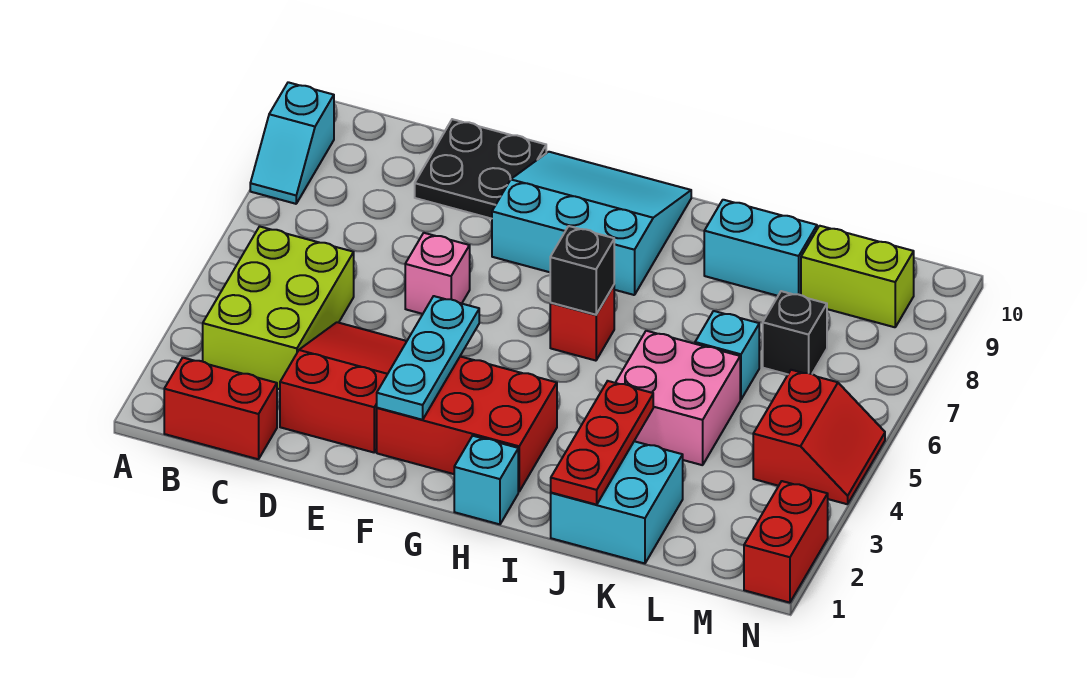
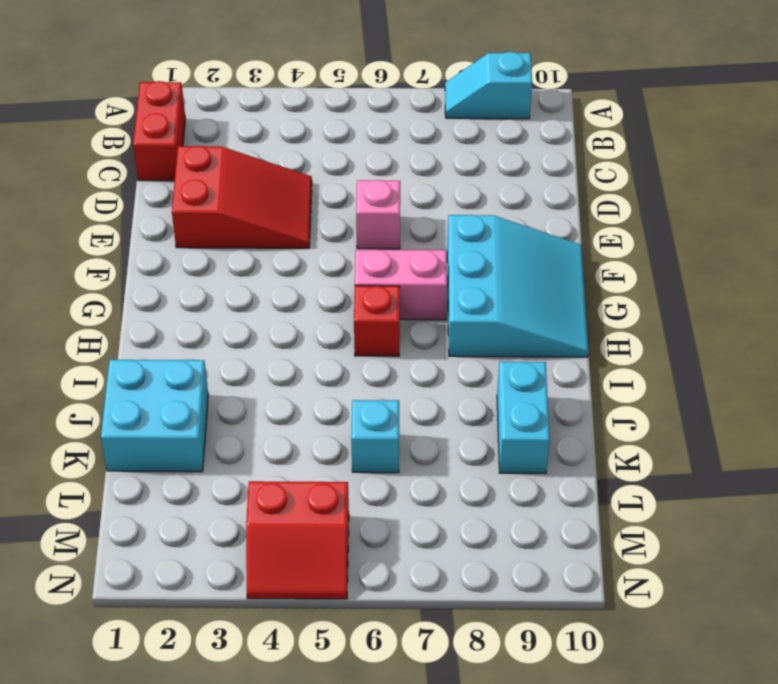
pink brick G6:G7 level 1 -> none
none -> lime brick B3:C5 level 1
none -> black plate D9:E10 level 1
none -> red brick F2:H3 level 1

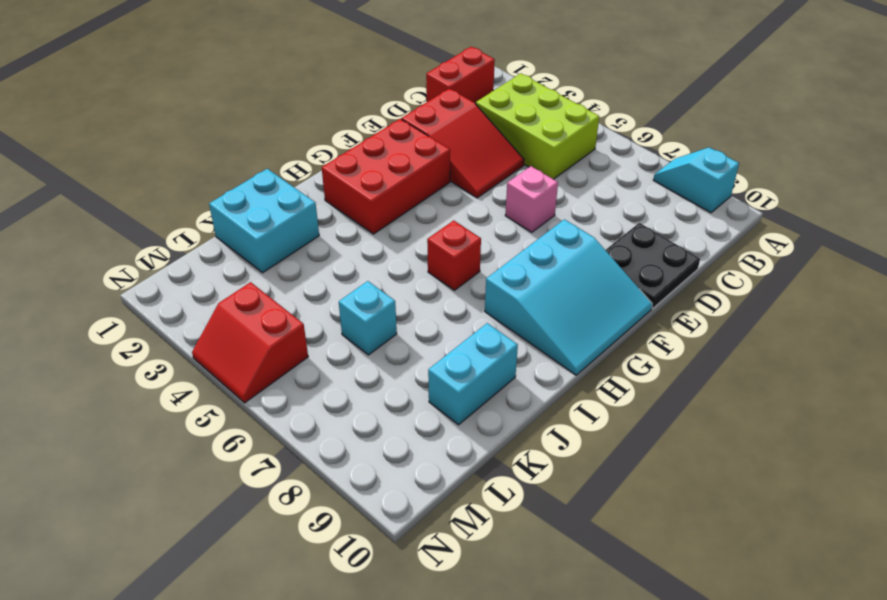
none -> cyan brick H1 level 1
none -> pink brick J4:K5 level 1
none -> black brick L7 level 1

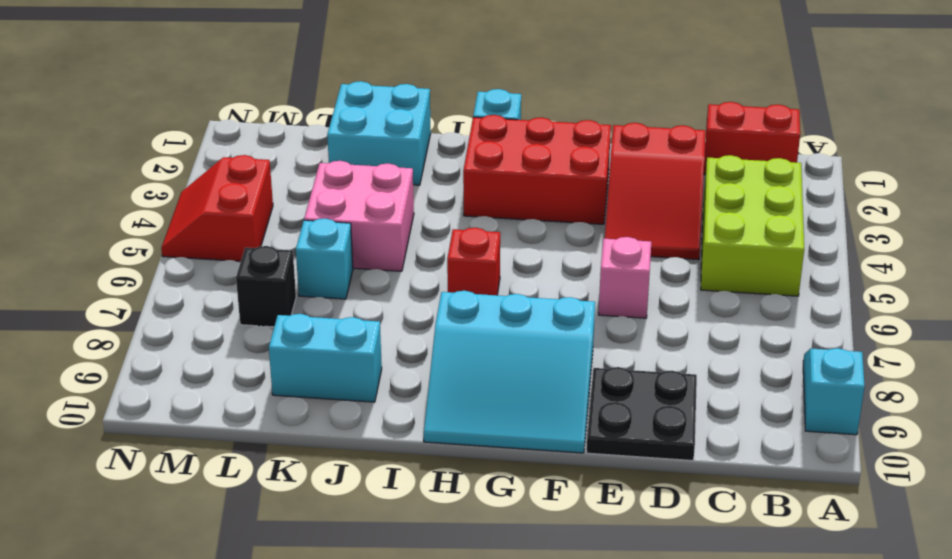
none -> lime brick L9:M9 level 1
none -> red brick N1:N2 level 1
none -> cyan plate F2:F4 level 2

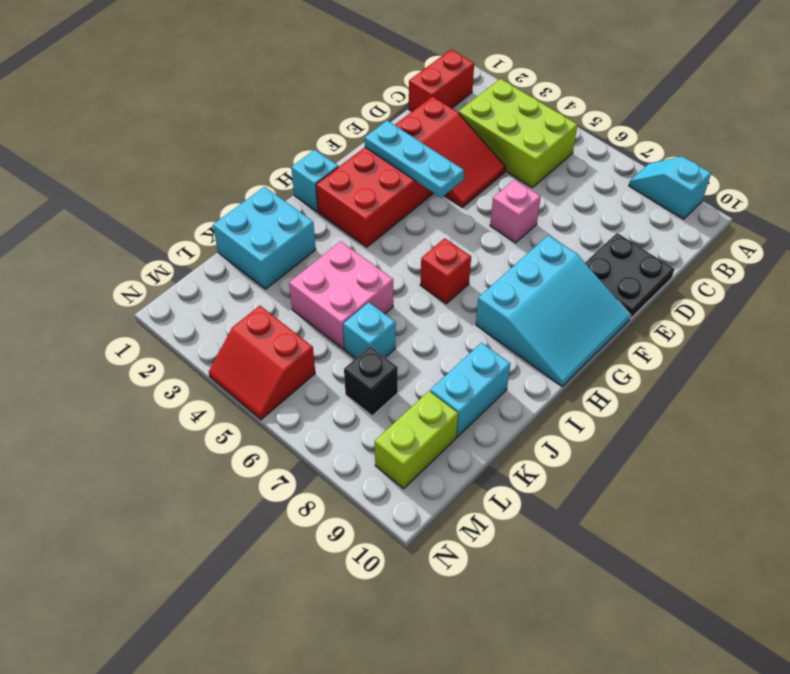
none -> red brick N1:N2 level 1
none -> black brick H6 level 2
none -> red plate J1:J3 level 2

